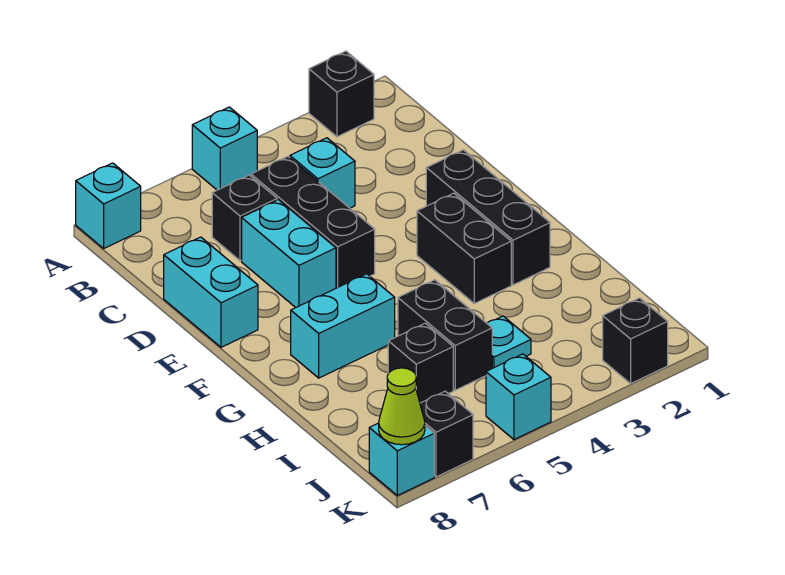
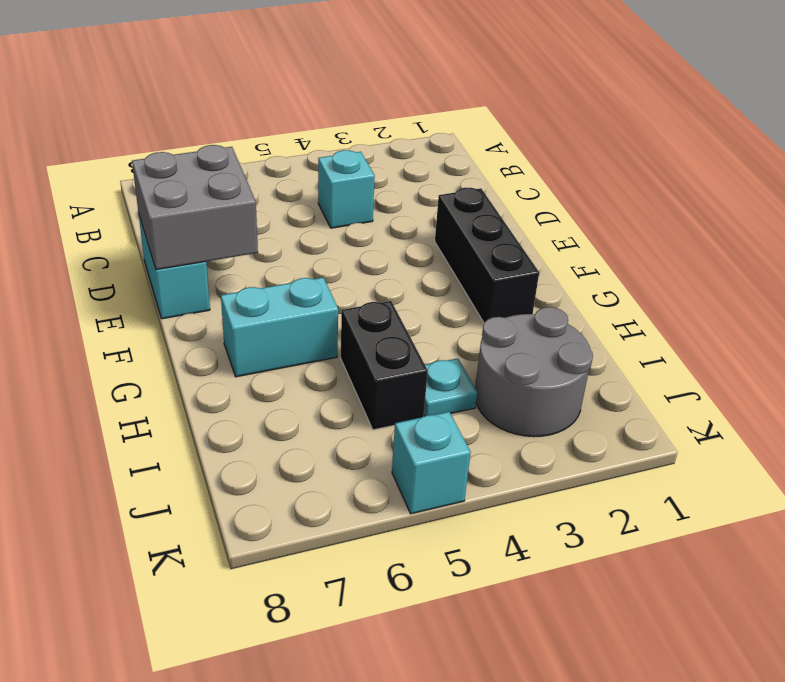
grey brick D7:E8 level 2 -> none
grey round brick I2:J3 level 1 -> none
none -> black brick A2 level 1
none -> cyan brick A5 level 1
none -> cyan brick A8 level 1

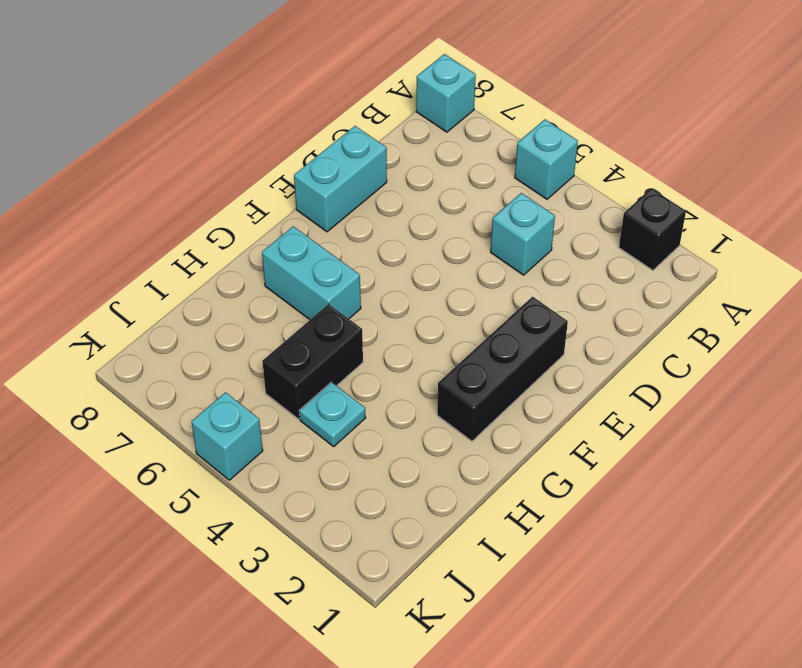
none -> black brick C5:E5 level 1
none -> black brick C6 level 1
none -> cyan brick D6:E6 level 1

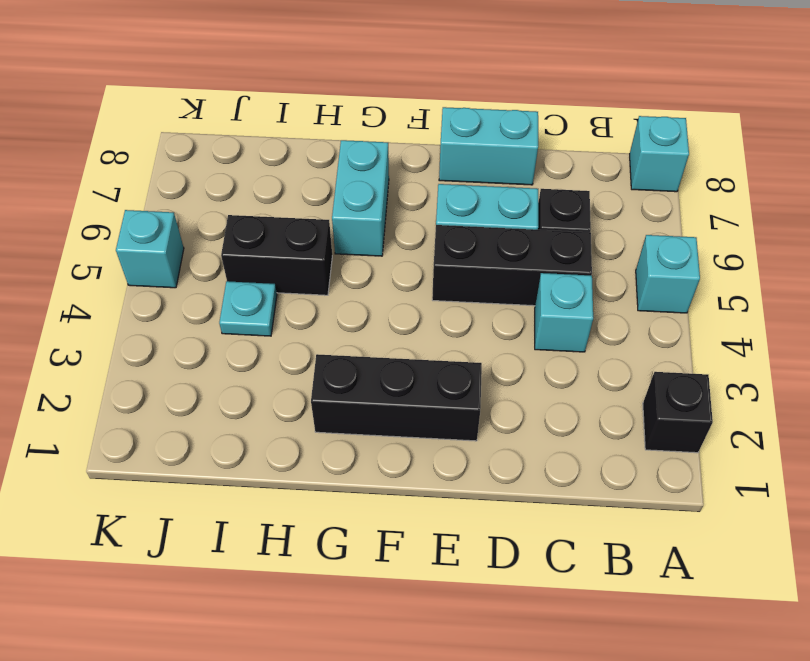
none -> black brick F3:G3 level 1
none -> black brick I6 level 1
none -> black brick K2 level 1

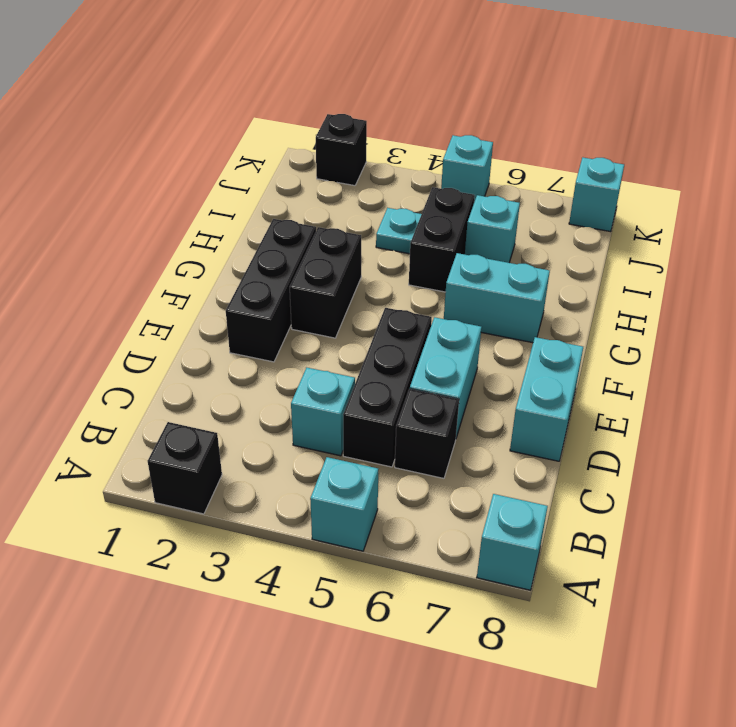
cyan brick I6 level 1 -> black brick I6 level 1
none -> black brick K7 level 1
none -> lime cone K8 level 2

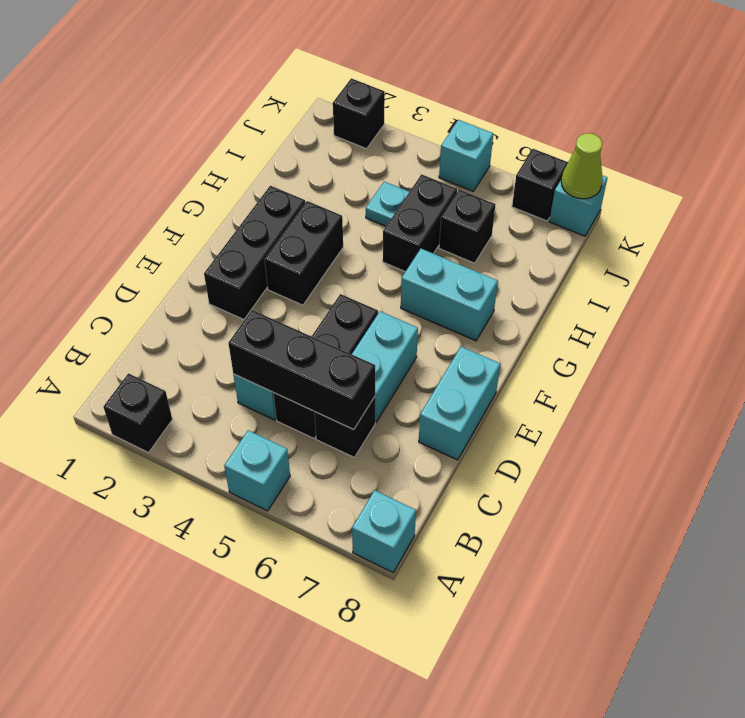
black brick C4:C6 level 2 -> none

